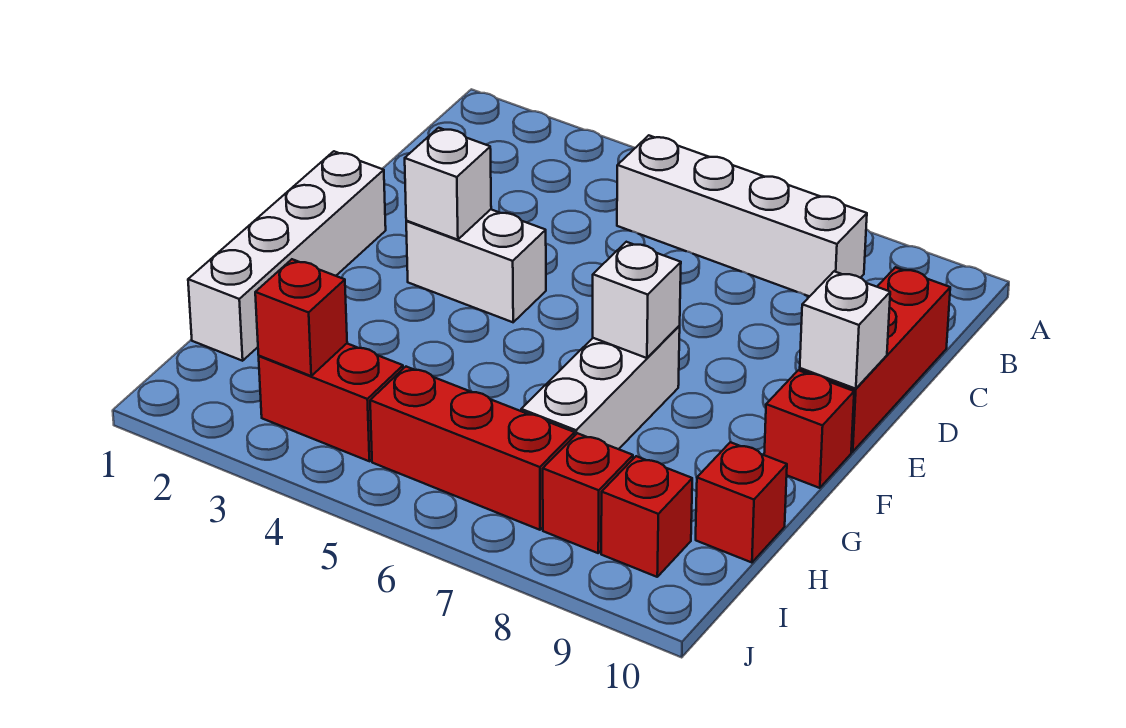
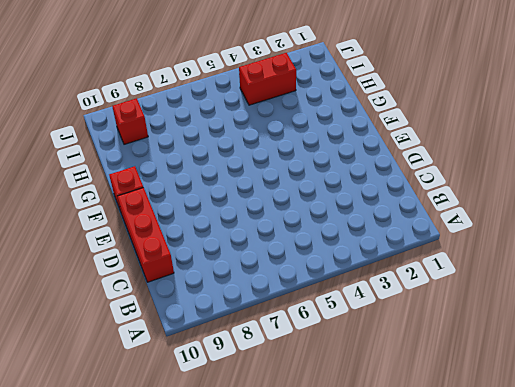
none -> white brick B5:B8 level 1
none -> white brick E1:H1 level 1
none -> white brick E3:E4 level 1

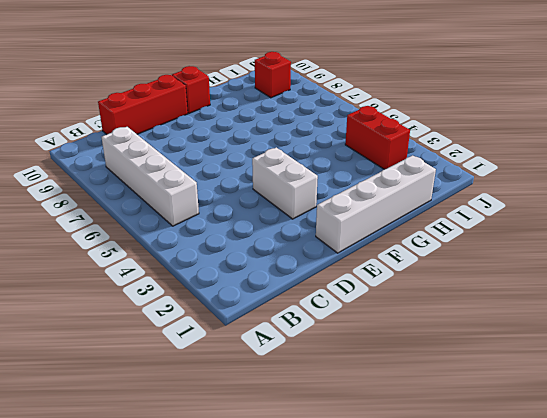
none -> white brick F7:H7 level 1
none -> red brick H10 level 1
none -> red brick I5:I7 level 1

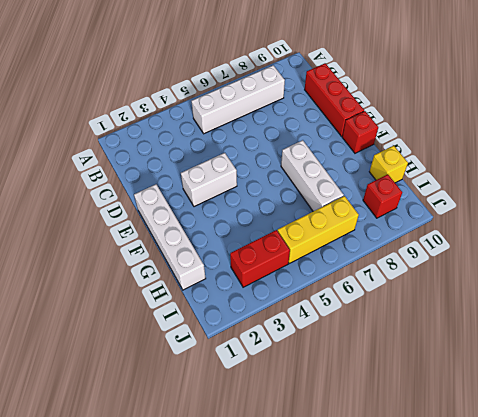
yellow brick H10 level 1 -> red brick H10 level 1
yellow brick I5:I7 level 1 -> red brick I5:I7 level 1
none -> red brick I8 level 1
none -> white brick E3 level 2
none -> white brick E10 level 2

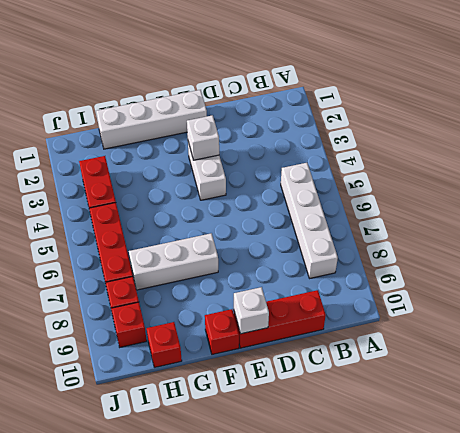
none -> white brick F7 level 2
none -> red brick I3 level 2

